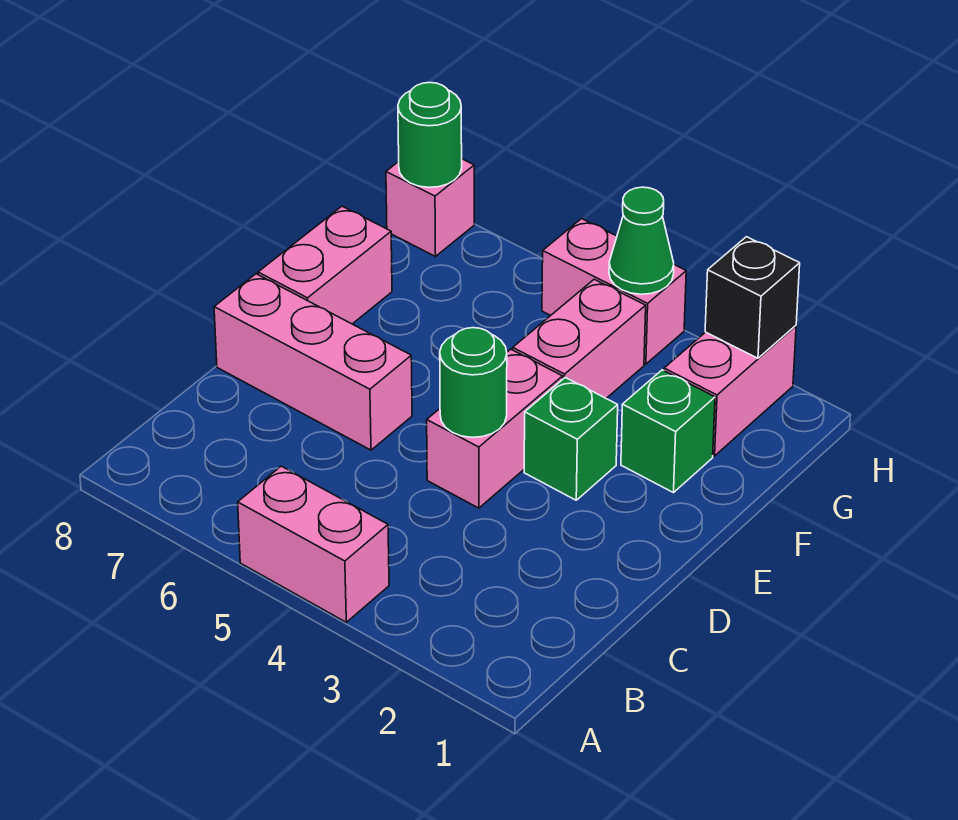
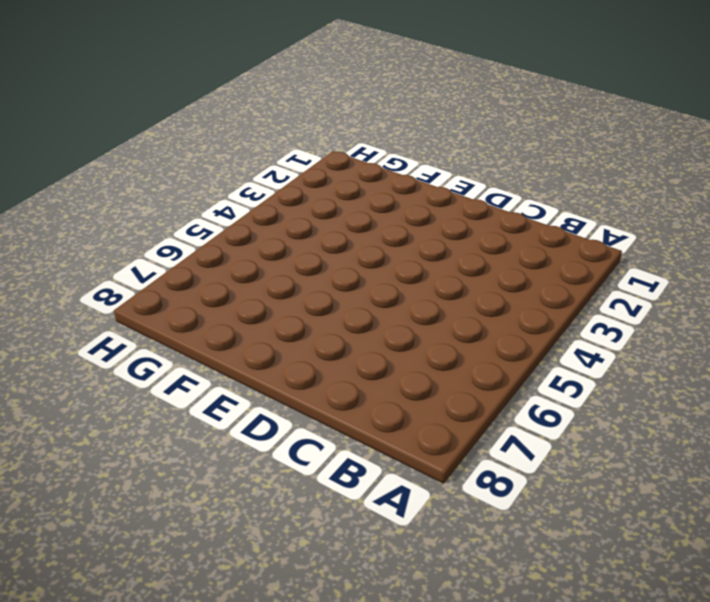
none -> pink brick A4:A5 level 1
none -> pink brick D4:E4 level 1
none -> pink brick D6:D8 level 1

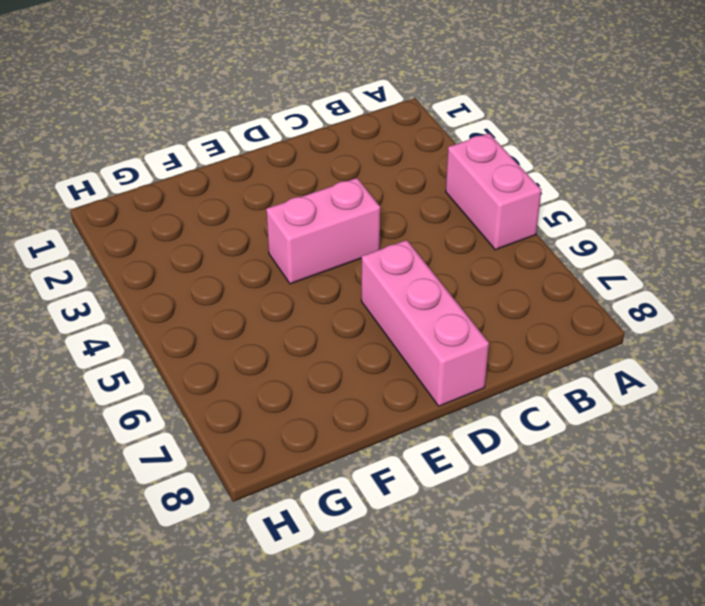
none -> green brick E3 level 1
none -> pink brick E8:F8 level 1
none -> green brick F2 level 1

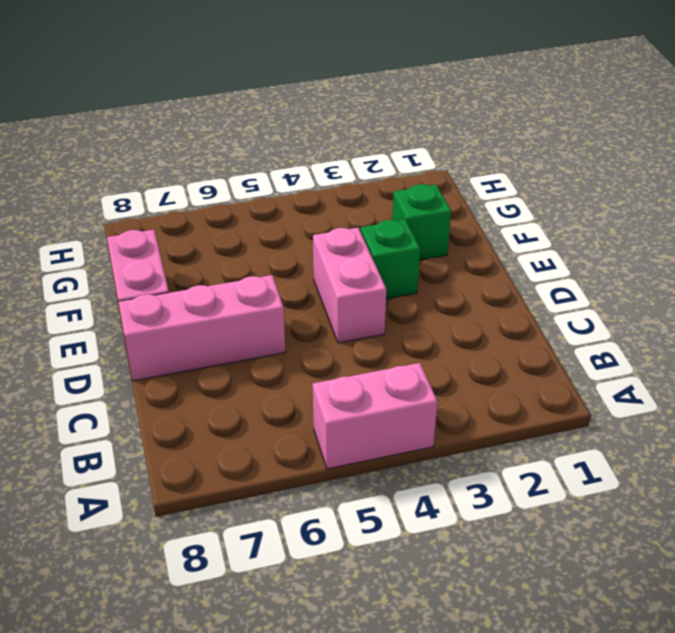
none -> pink brick F4:G4 level 1
none -> pink brick G2:H2 level 1
none -> pink brick H4:H5 level 1

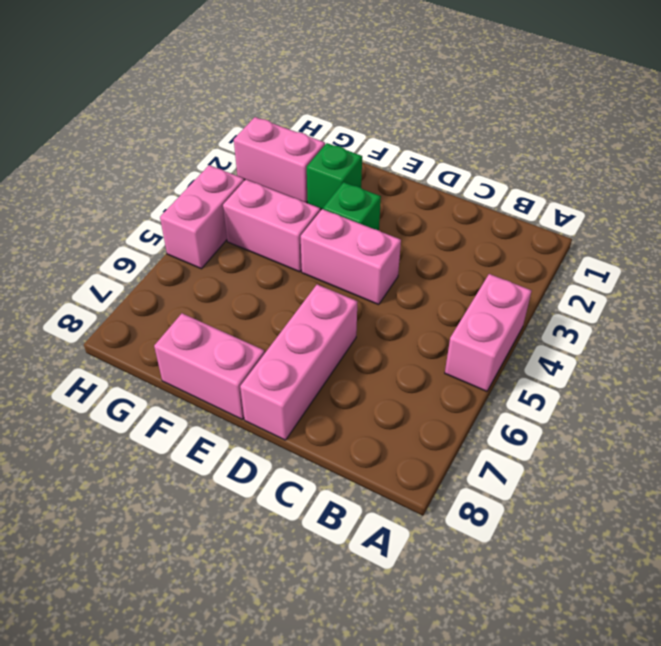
none -> pink brick H8 level 1
none -> green round brick D4 level 2
none -> black brick H2 level 2

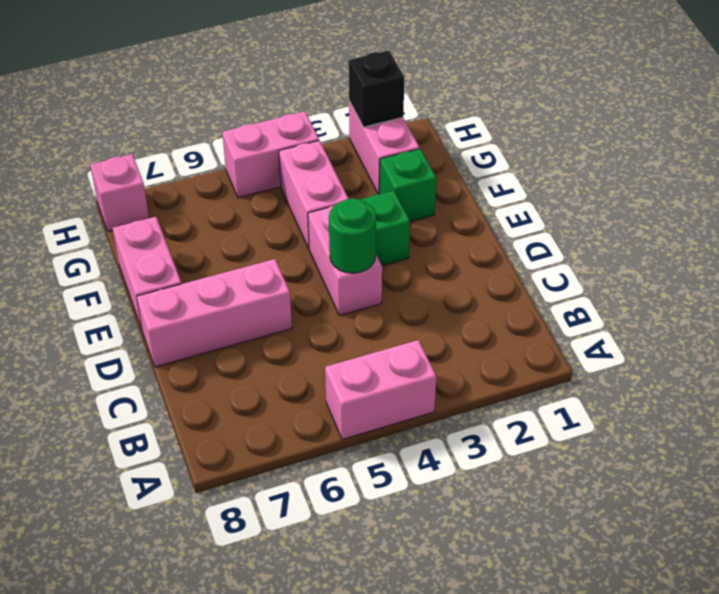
none -> green cone H4 level 2
none -> green round brick H8 level 2

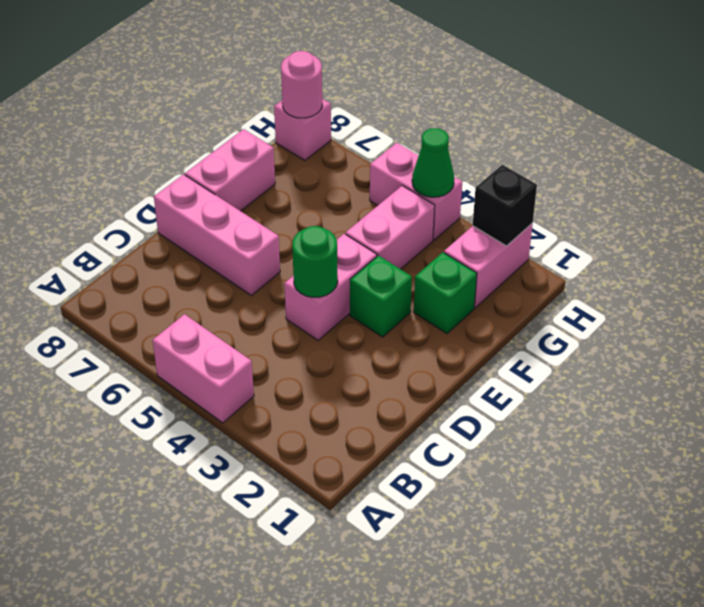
pink round brick H8 level 2 -> green round brick H8 level 2

